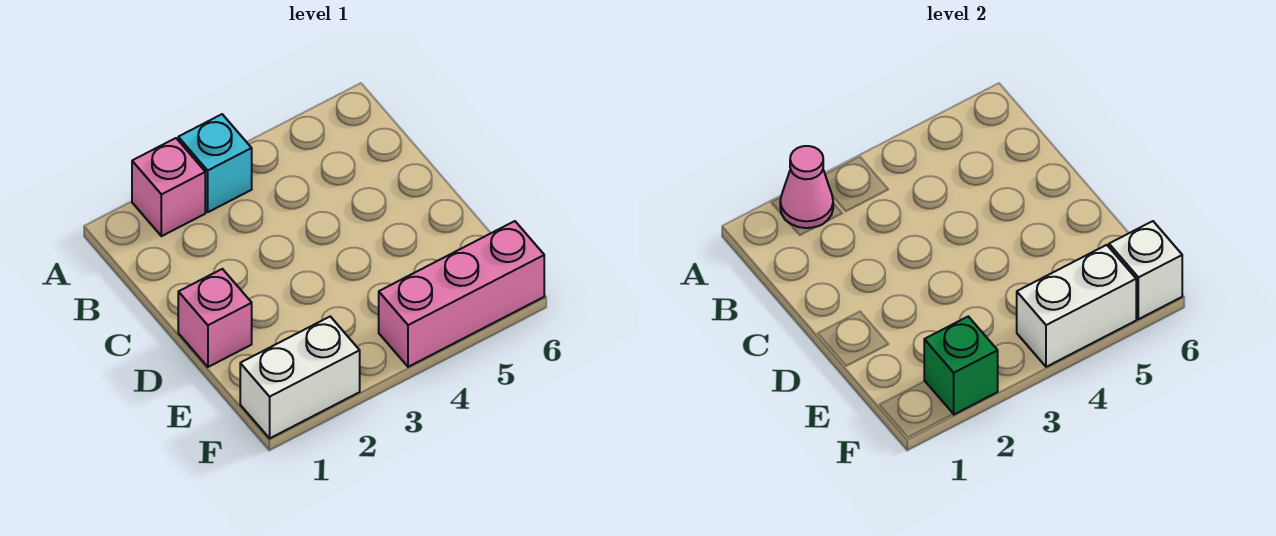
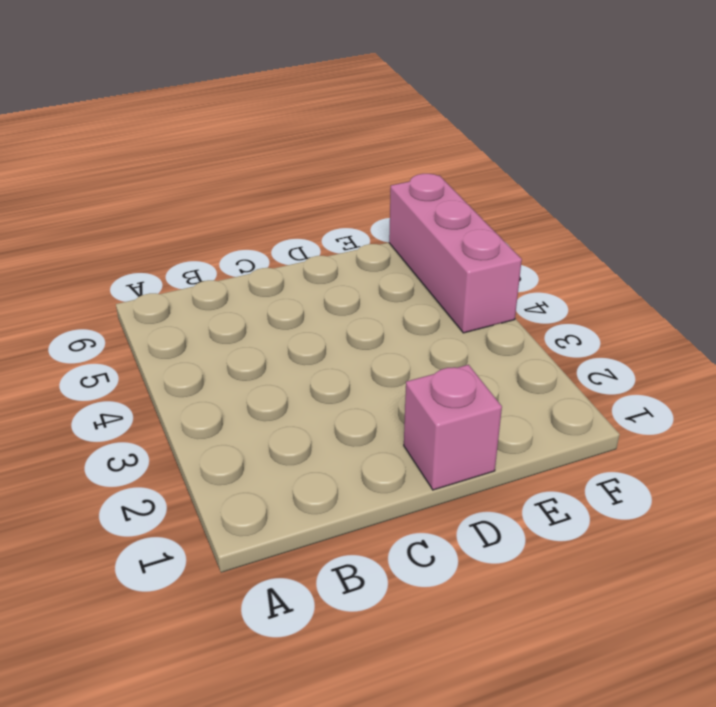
none -> pink brick A2 level 1
none -> cyan brick A3 level 1

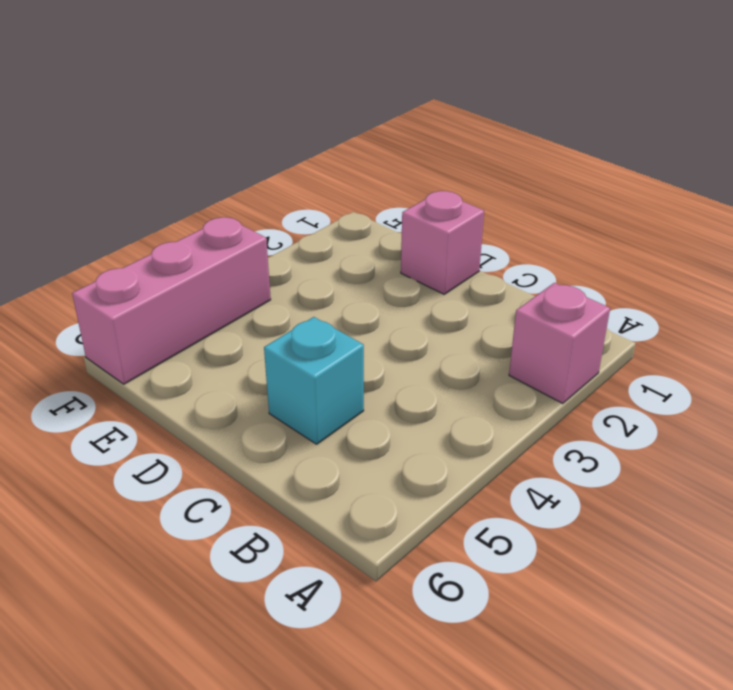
cyan brick C5 level 1 -> cyan brick A3 level 1
none -> white brick F1:F2 level 1
none -> pink cone A2 level 2

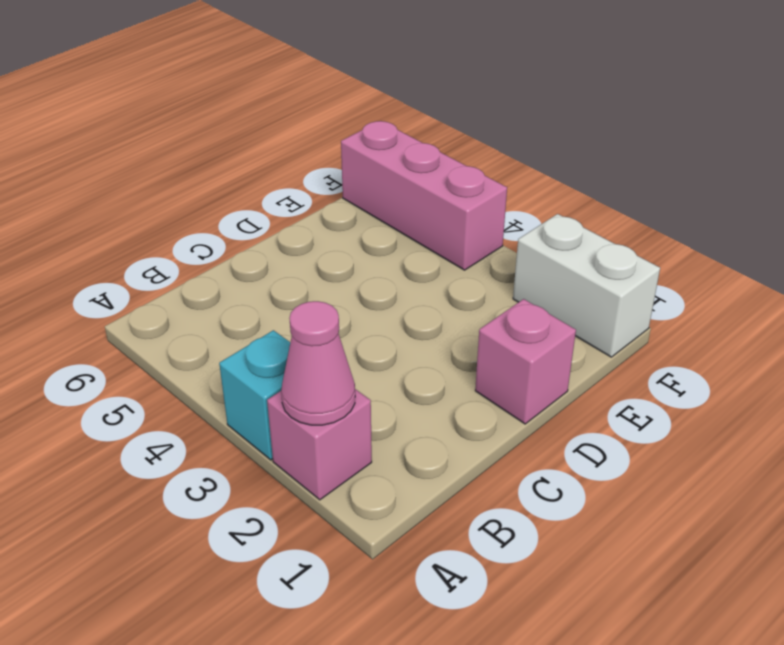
none -> green brick F2 level 2
none -> white brick F4:F5 level 2

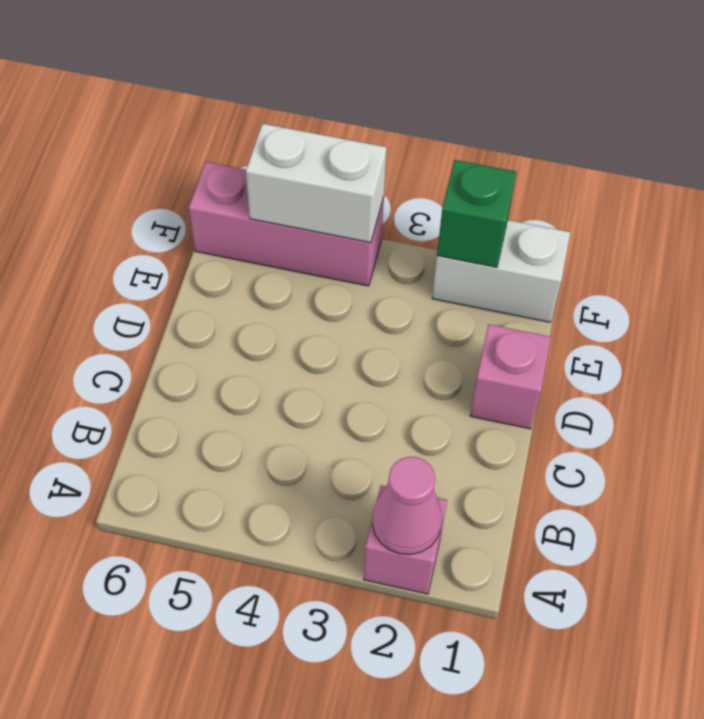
none -> cyan brick A3 level 1
none -> white brick F6 level 2

